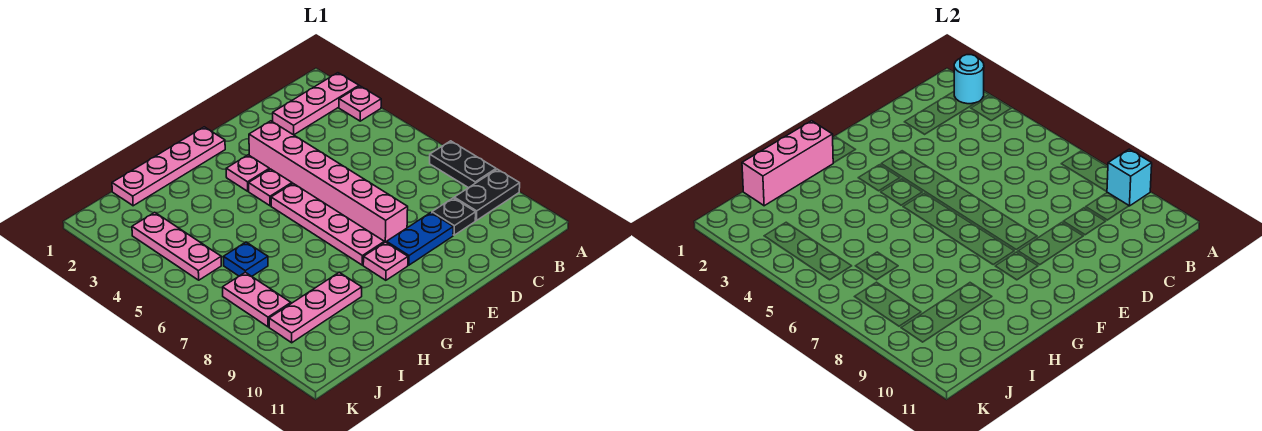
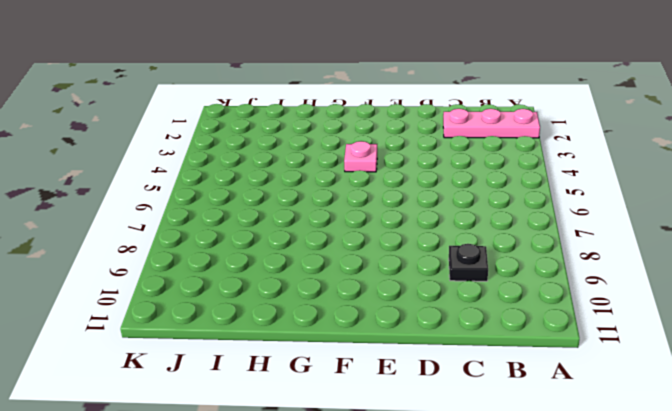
none -> pink plate A3 level 1
none -> black plate A7:A8 level 1
none -> black plate A9:B9 level 1

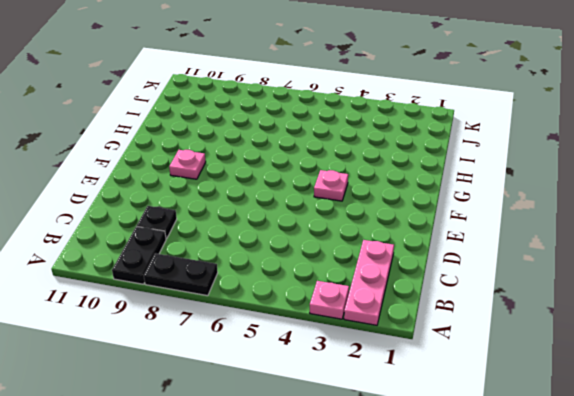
none -> blue plate D9:E9 level 1
none -> pink brick E3:E8 level 1
none -> pink plate F1:I1 level 1

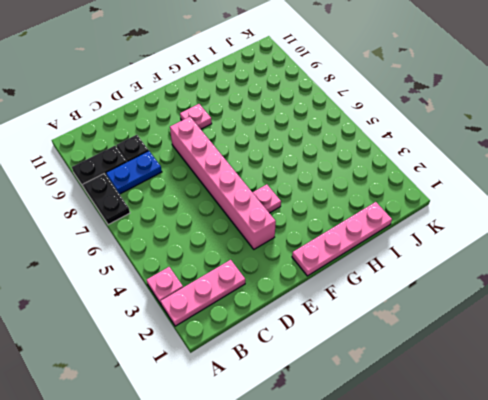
blue plate B8:C8 level 1 -> blue plate D9:E9 level 1
none -> pink plate F3 level 1
none -> pink plate F5:F8 level 1
none -> pink plate H9:J9 level 1

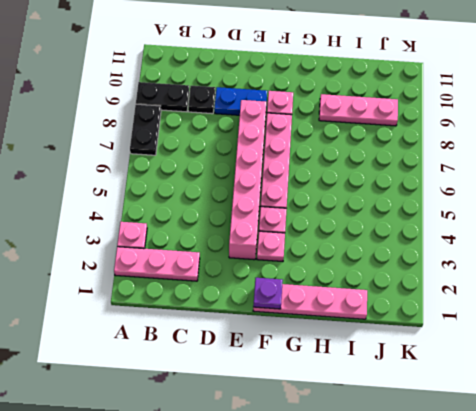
purple plate F1 level 2 -> none
none -> blue plate I6 level 1
none -> pink plate J3:J5 level 1
none -> pink plate J7:J8 level 1

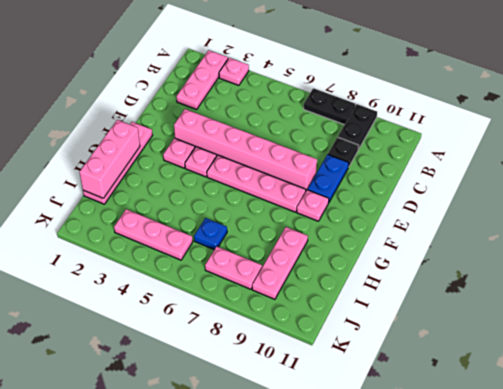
none -> cyan round brick A2 level 2
none -> cyan brick A9 level 2

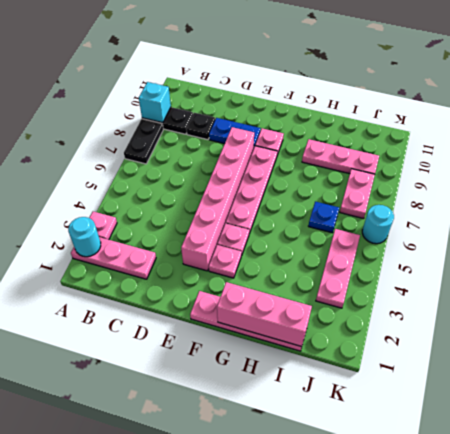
cyan round brick K6 level 1 -> none

